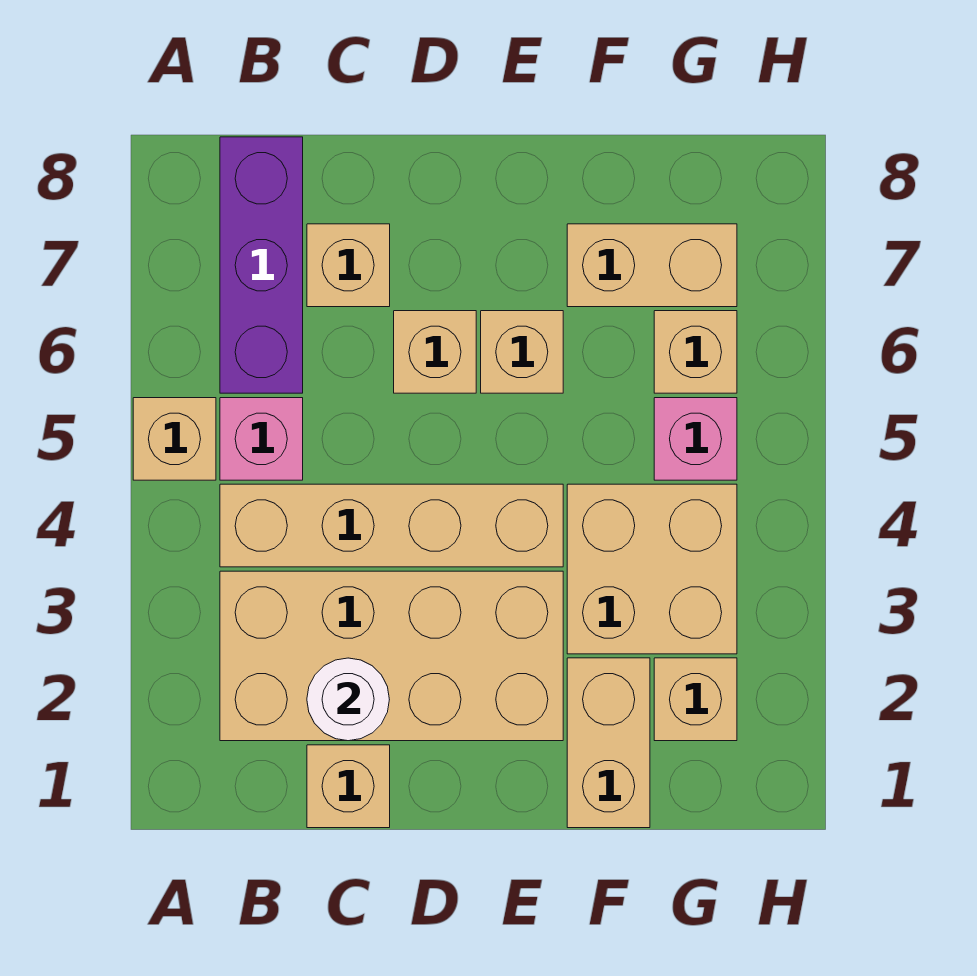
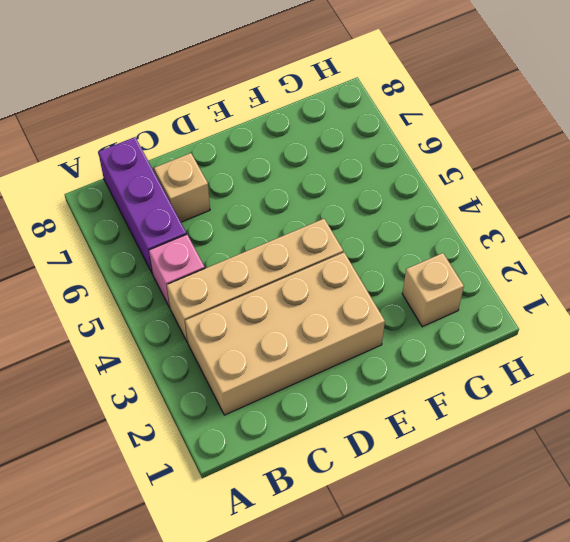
none -> tan brick A5 level 1
none -> tan brick C1 level 1
none -> tan brick D6 level 1

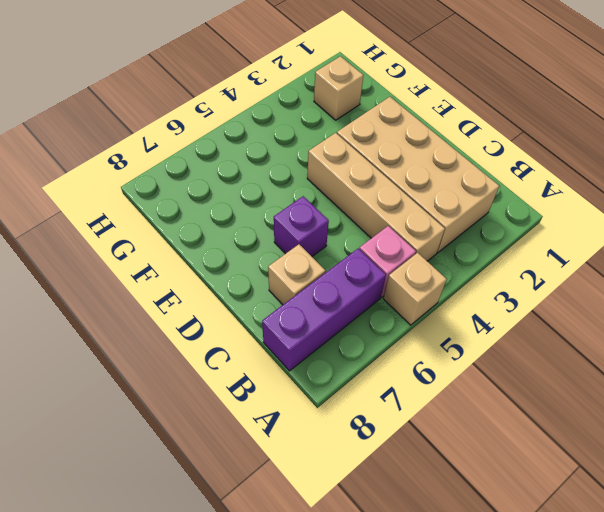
purple brick D6 level 1 -> tan brick D6 level 1
none -> tan brick C1 level 1
none -> tan brick E6 level 1
none -> tan brick F1:F2 level 1

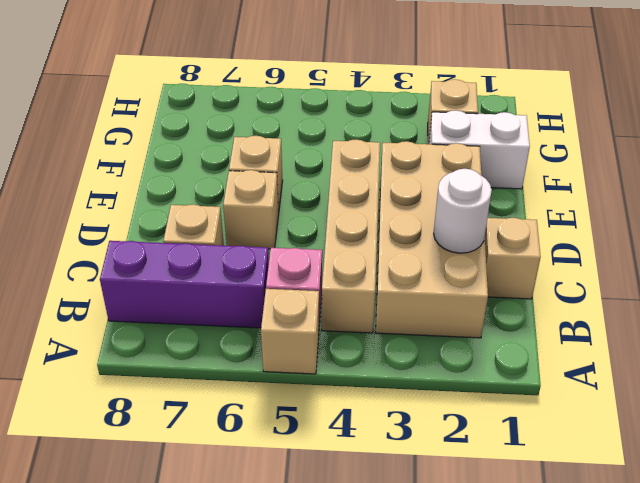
white brick F1:F2 level 1 -> tan brick F1:F2 level 1
none -> tan brick F3:G4 level 1
none -> tan brick F7:G7 level 1
none -> pink brick G5 level 1

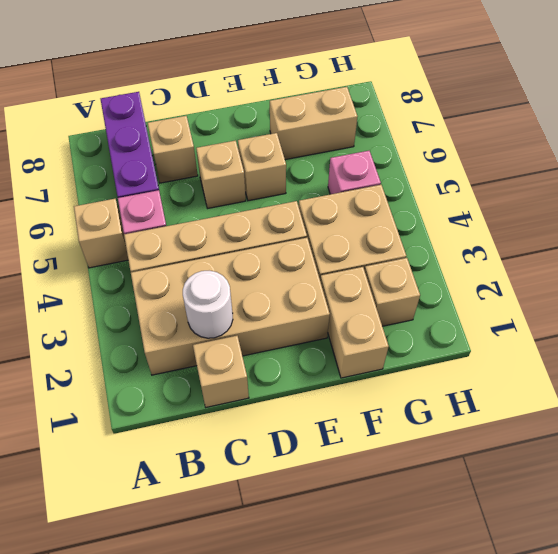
none -> tan brick G6 level 1

